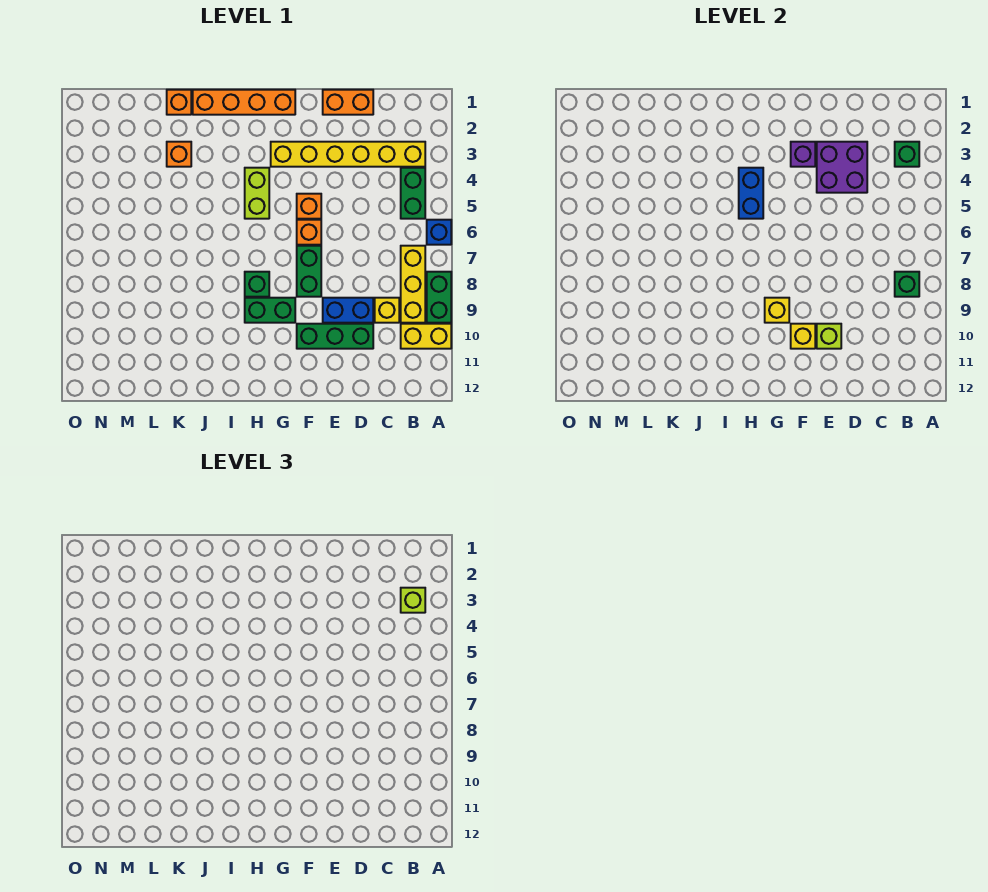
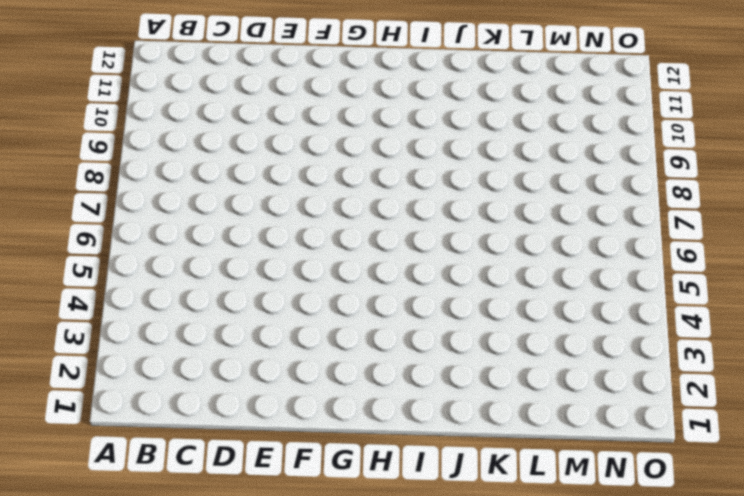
none -> blue brick A6 level 1
none -> green brick A8:A9 level 1
none -> yellow brick A10:B10 level 1

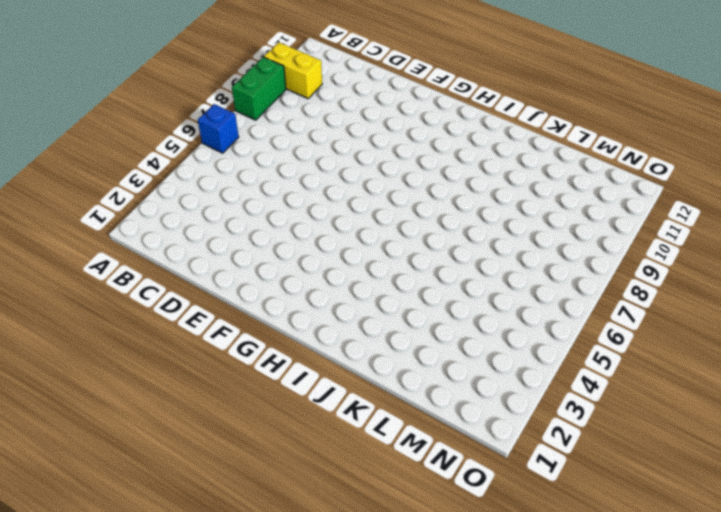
none -> yellow brick B3:G3 level 1
none -> green brick B4:B5 level 1
none -> yellow brick B7:B9 level 1

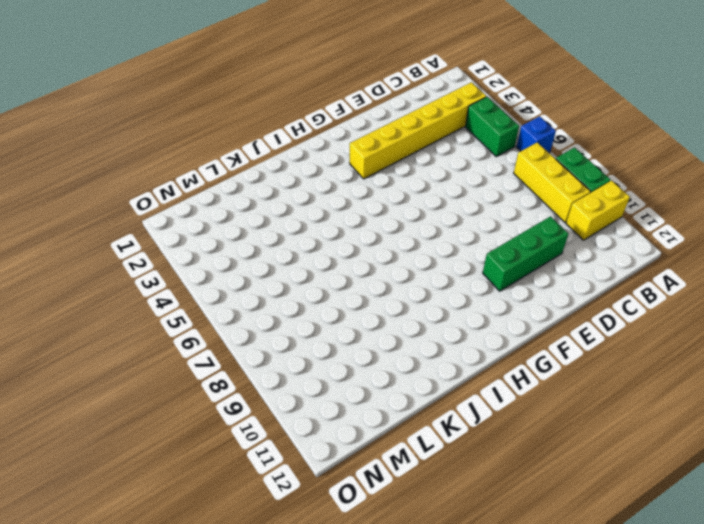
none -> yellow brick C9 level 1
none -> orange brick D1:E1 level 1
none -> blue brick D9:E9 level 1

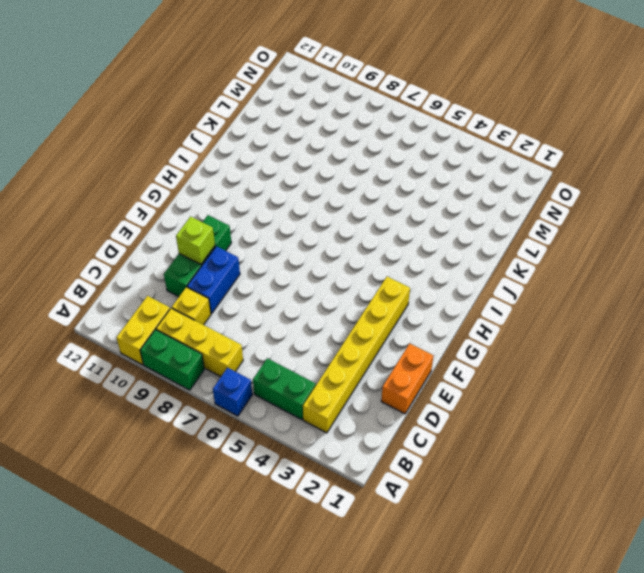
none -> orange brick F5 level 1
none -> orange brick F6 level 1
none -> green brick F7:F8 level 1

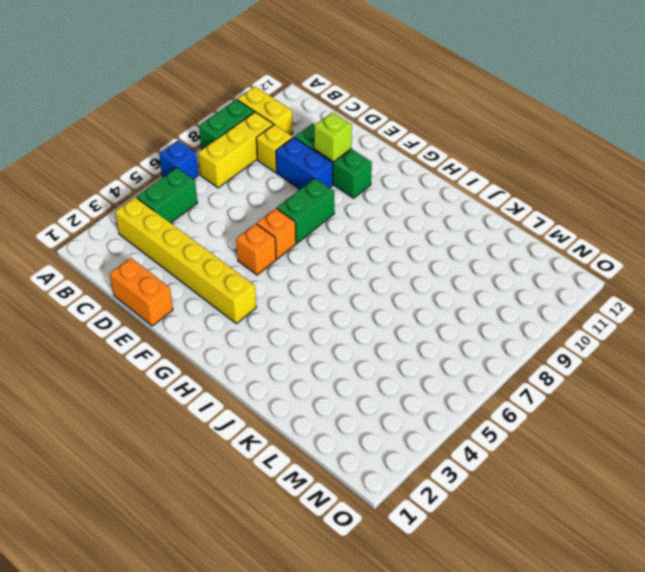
none -> orange brick G1:J1 level 1
none -> green brick G9:H9 level 1
none -> lime brick H4:H5 level 1

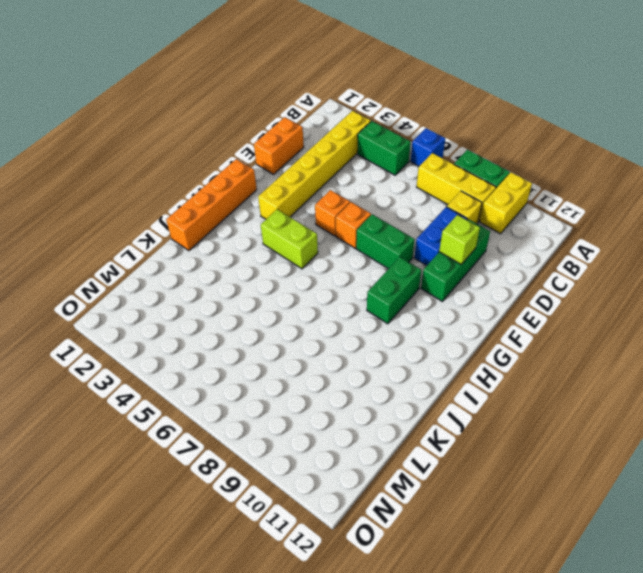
none -> green brick H8 level 1
none -> orange brick K1 level 1
none -> orange brick K3 level 1

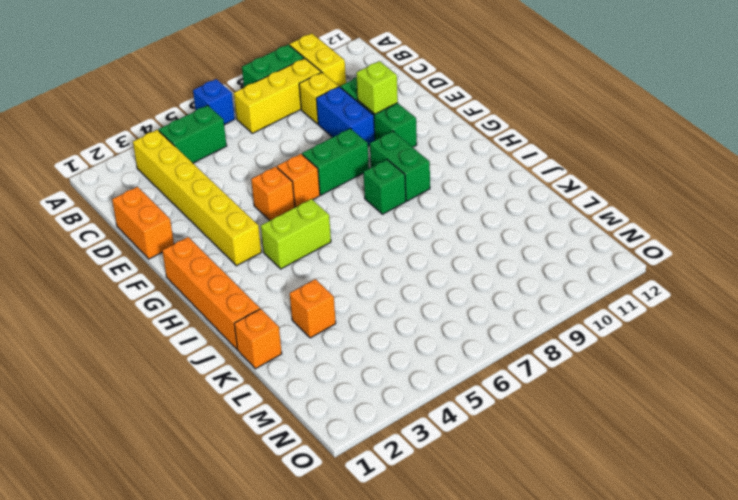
none -> green brick B3 level 2
none -> green brick B8 level 2
none -> purple brick D3:E4 level 2

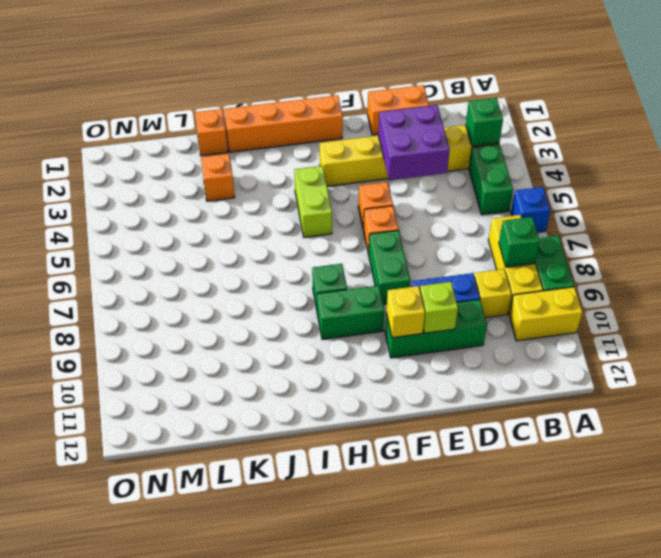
none -> purple brick F3 level 2
none -> yellow brick G9 level 2
none -> blue brick H4:H5 level 2

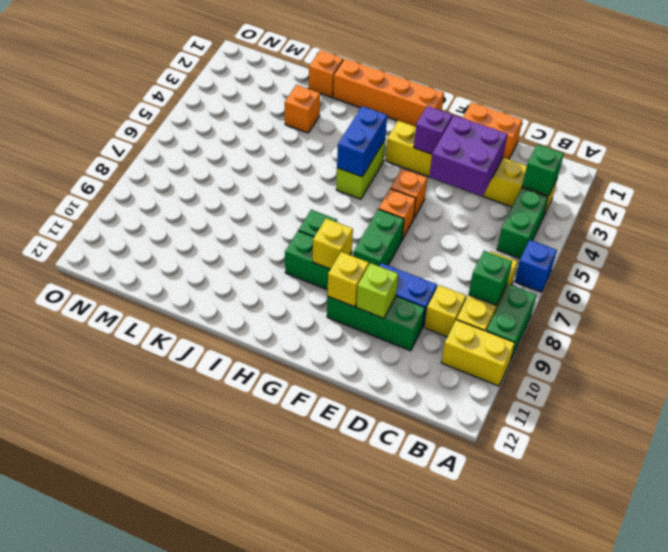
none -> lime brick B3 level 3

